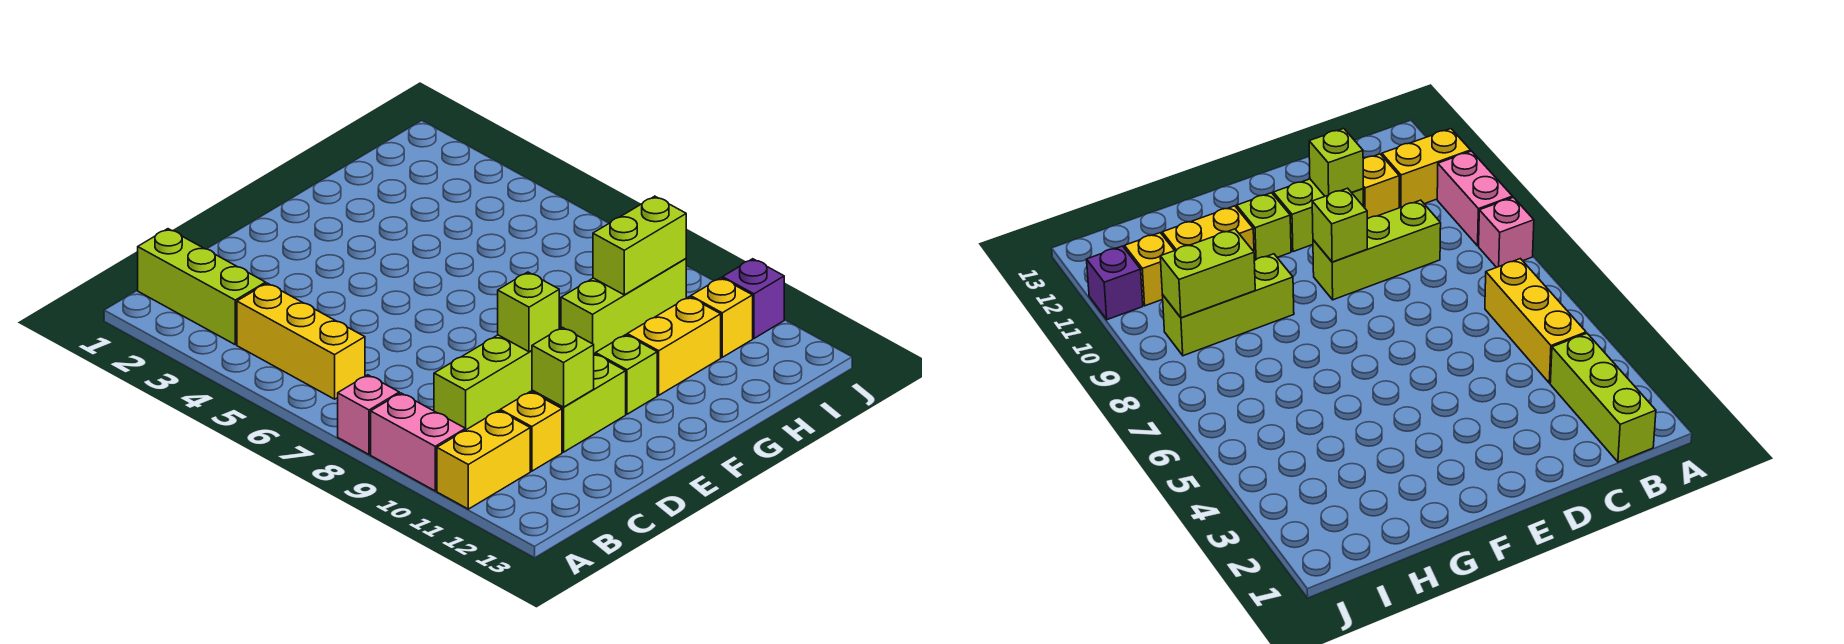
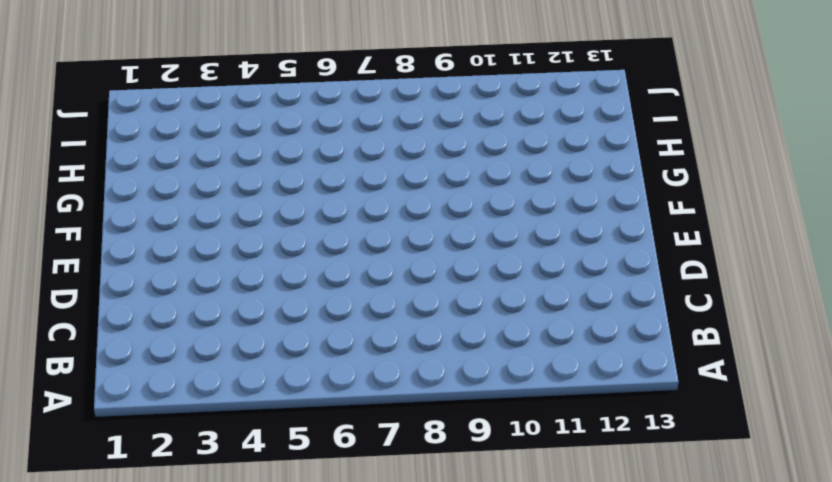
none -> pink brick A8 level 1
none -> pink brick A9:A10 level 1
none -> yellow brick A11:B11 level 1

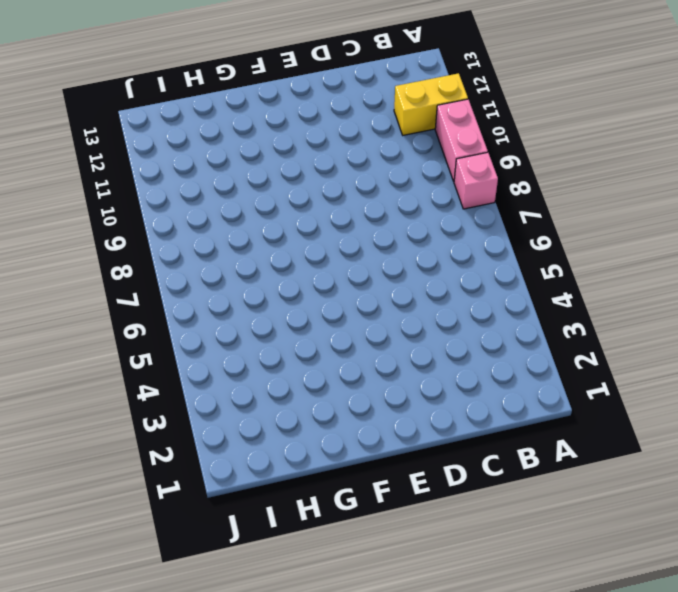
none -> lime brick B1:B3 level 1
none -> yellow brick B4:B6 level 1
none -> lime brick C9:E9 level 1

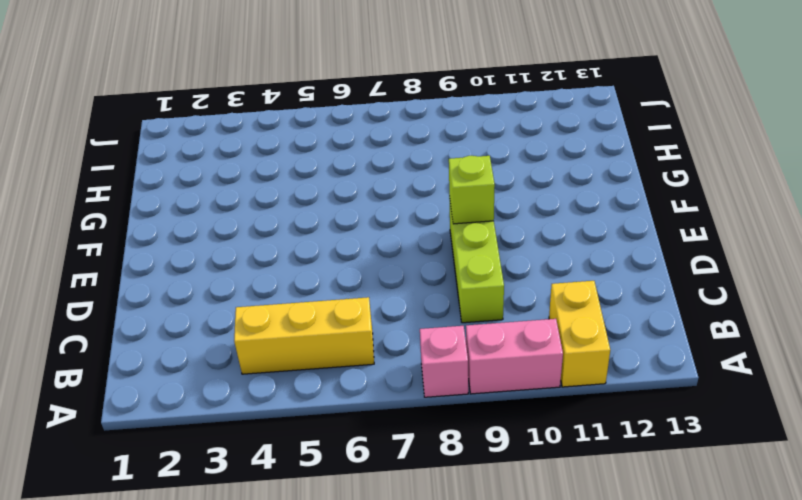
none -> lime brick B1:B3 level 1
none -> yellow brick C11 level 1
none -> lime brick D11:E11 level 1

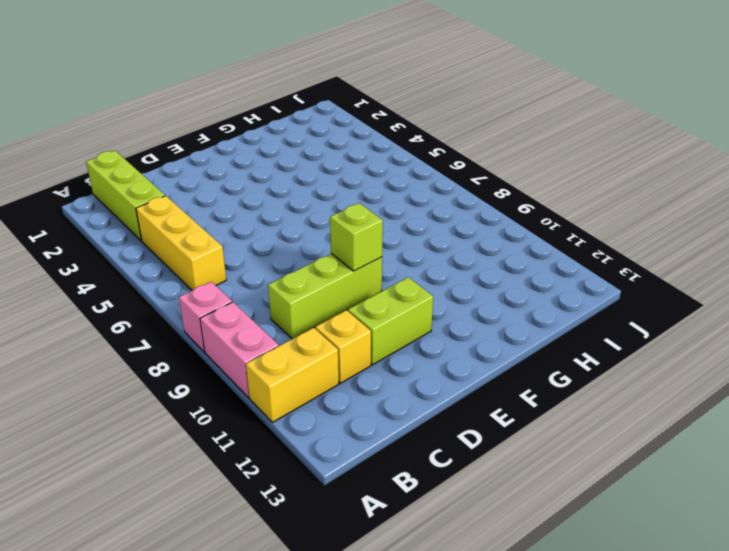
none -> lime brick F11 level 1
none -> lime brick G9:I9 level 1
none -> yellow brick G11:H11 level 1

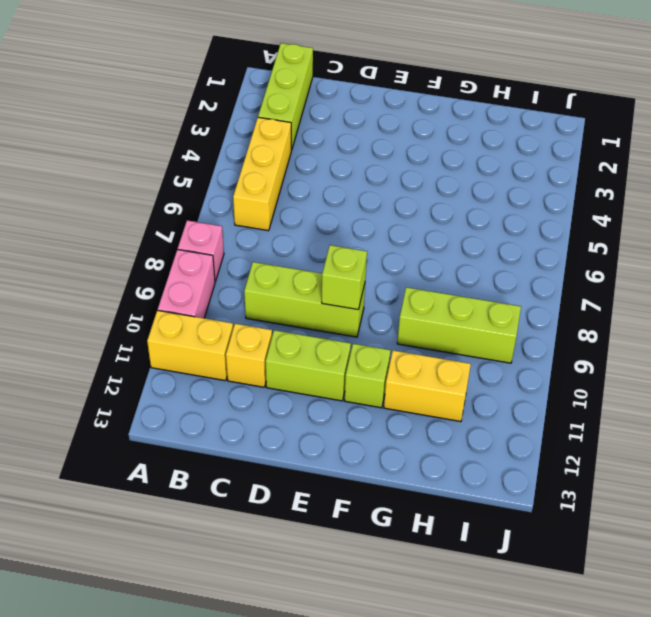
none -> yellow brick I11 level 1
none -> purple brick J11 level 1
none -> lime brick D11 level 2

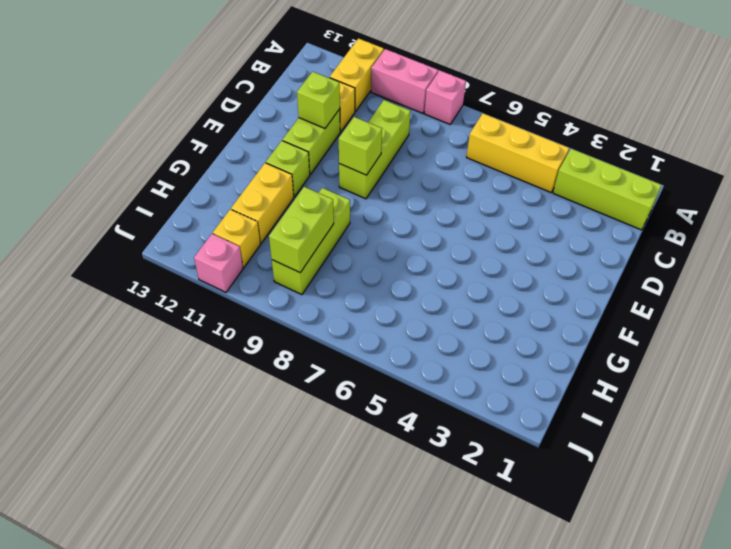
pink brick J11 level 1 -> purple brick J11 level 1

